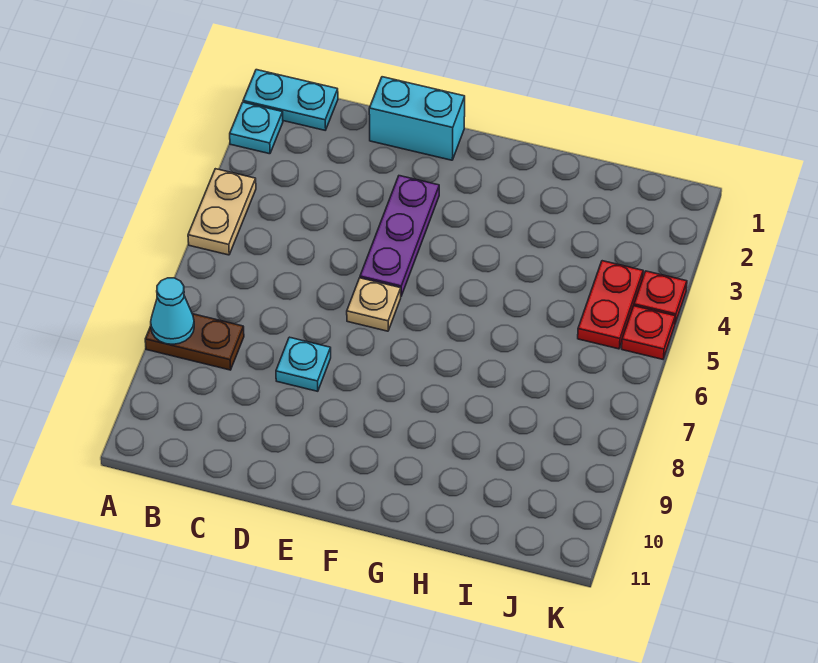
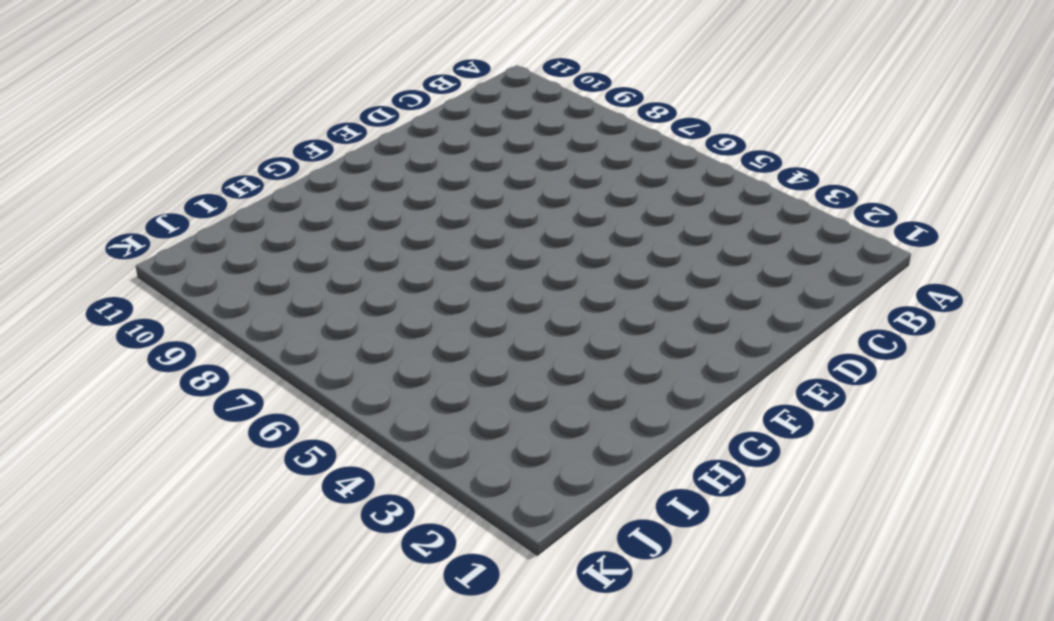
none -> cyan plate A1:B1 level 1
none -> cyan plate A2 level 1
none -> tan plate A4:A5 level 1

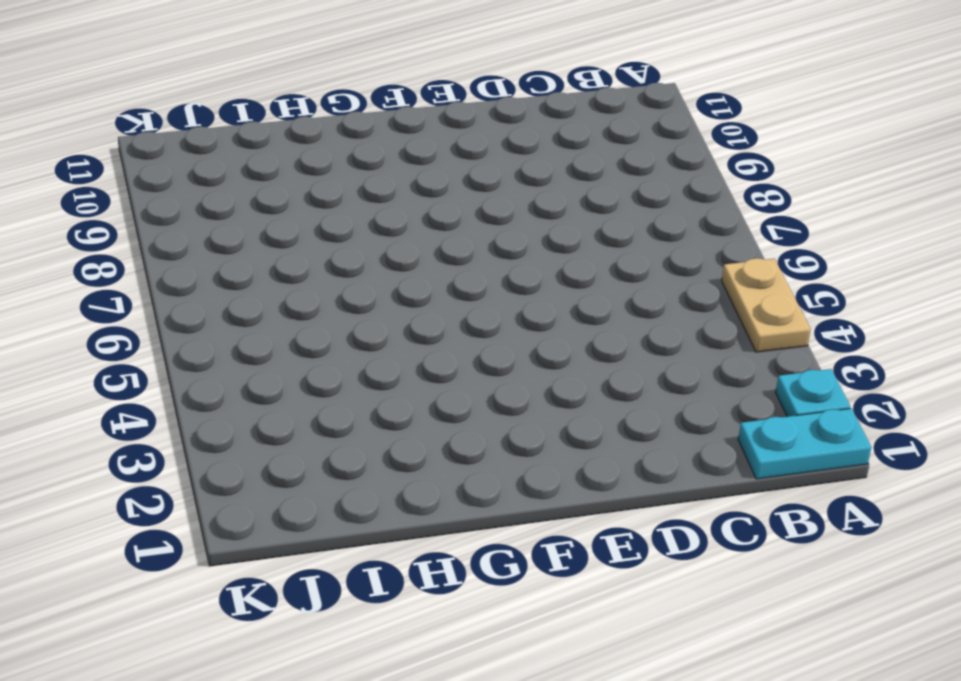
none -> brown plate A8:B8 level 1
none -> cyan brick D1:E1 level 1
none -> cyan plate D8 level 1

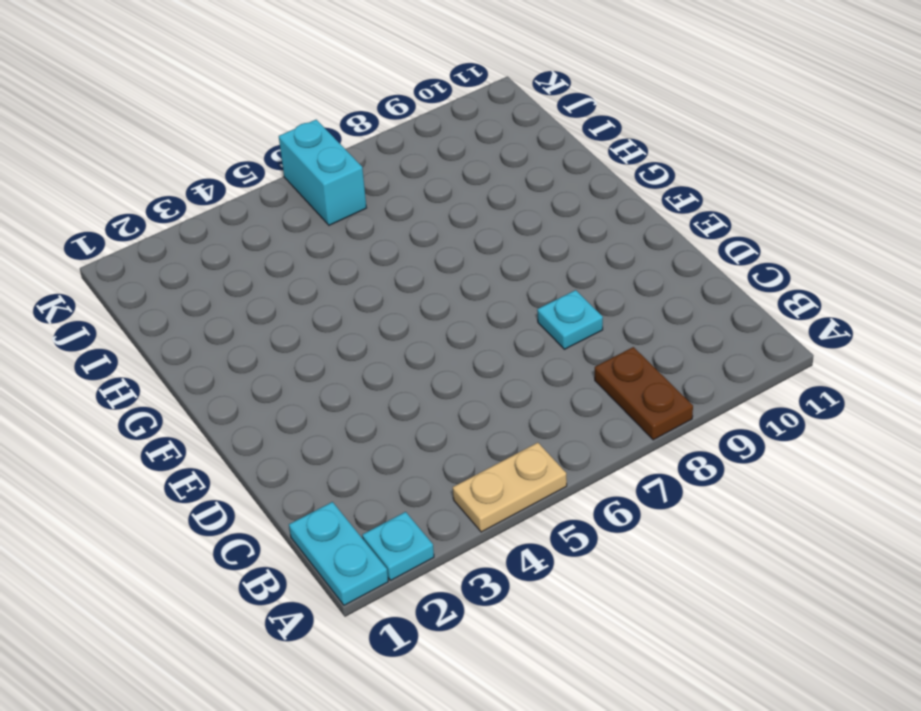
cyan brick J6:K6 level 1 -> cyan brick D1:E1 level 1
none -> purple plate E3:E5 level 1
none -> tan plate E6 level 1
none -> red plate J4:J5 level 1

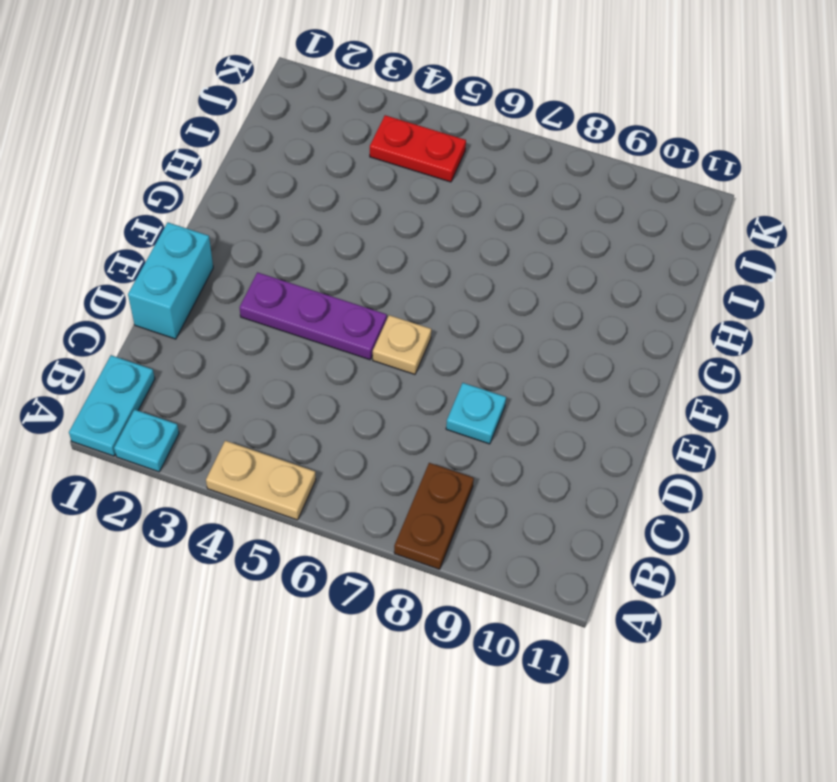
none -> red plate K4 level 1
none -> red plate K5 level 1
none -> cyan cone A8 level 2

